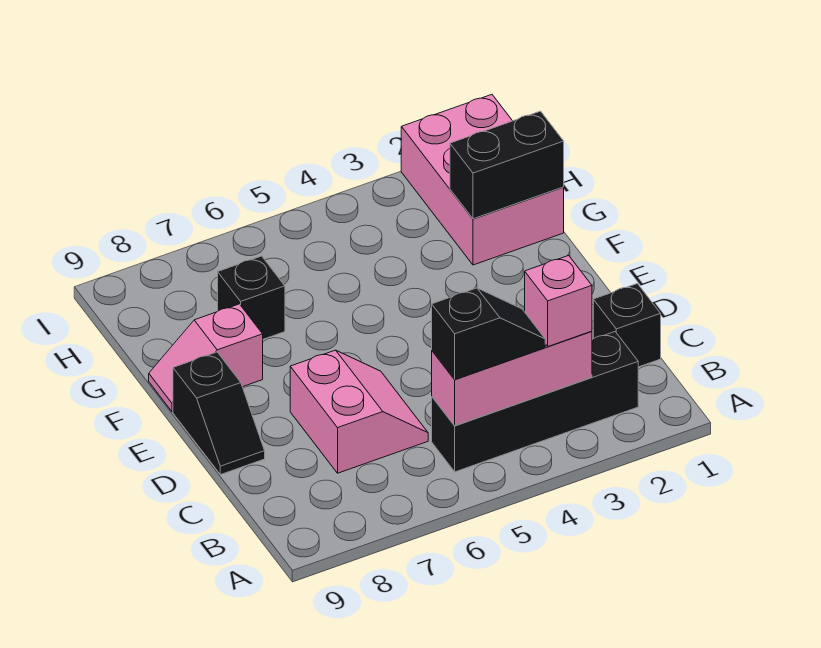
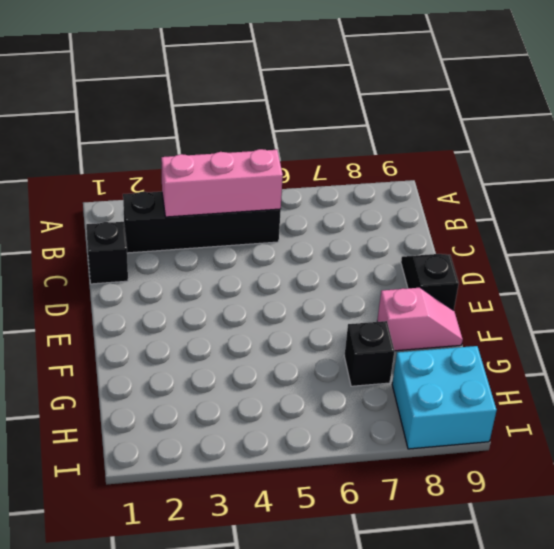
cyan brick H8:I9 level 1 -> none
none -> pink slope C6:D7 level 1 top 7
none -> pink brick G1:I2 level 1

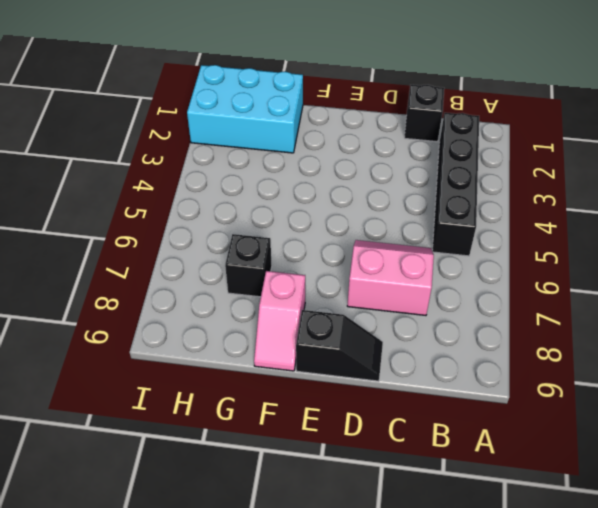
cyan brick G1:I2 level 1 -> pink brick G1:I2 level 1
none -> pink brick B3:B5 level 2
none -> black brick G1:G2 level 2

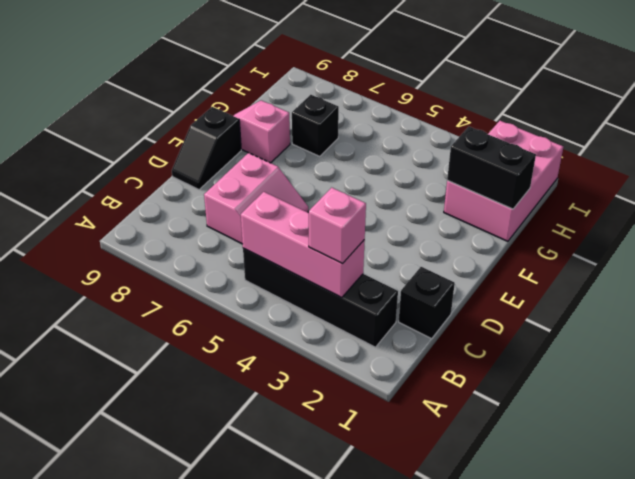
none -> black slope B4:B5 level 3 top 5

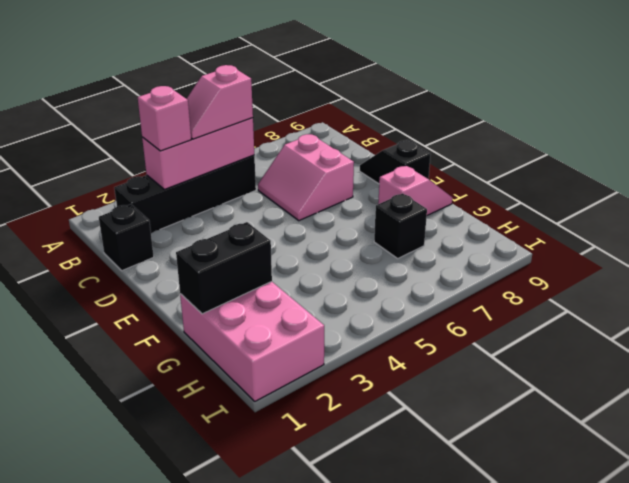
pink slope B4:B5 level 3 top 5 -> black slope B4:B5 level 3 top 5

